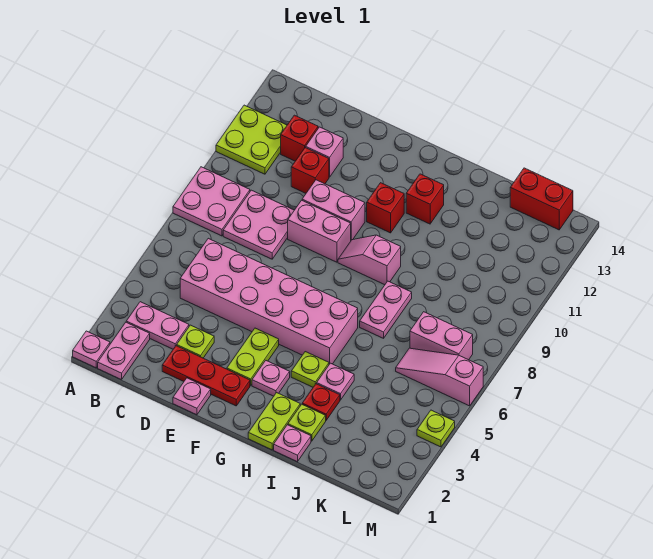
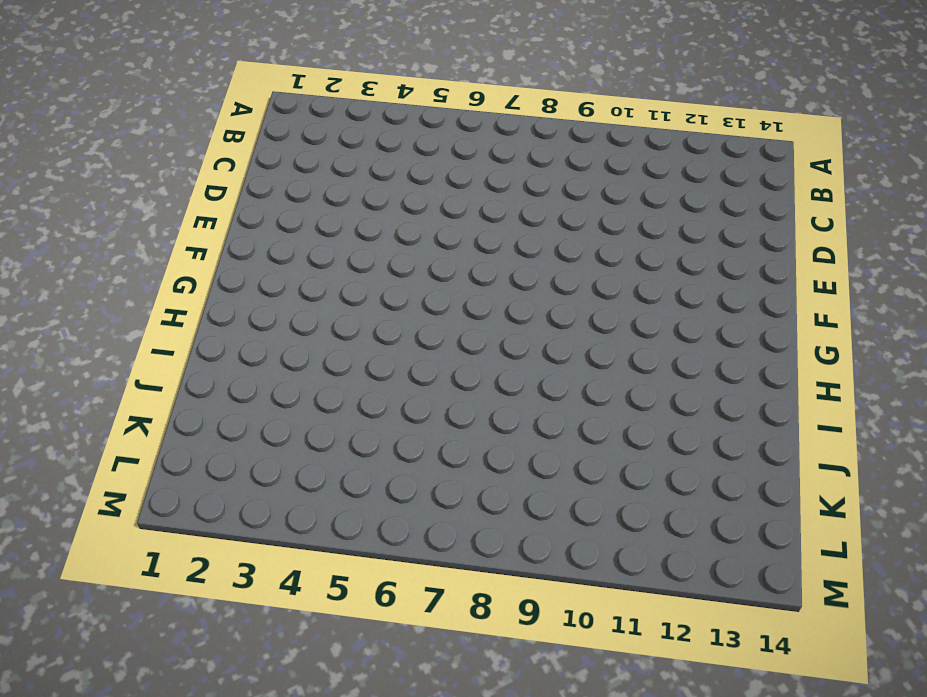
none -> pink plate A1 level 1
none -> pink plate A8:B9 level 1
none -> lime plate A11:B12 level 1
none -> pink plate B1:B2 level 1

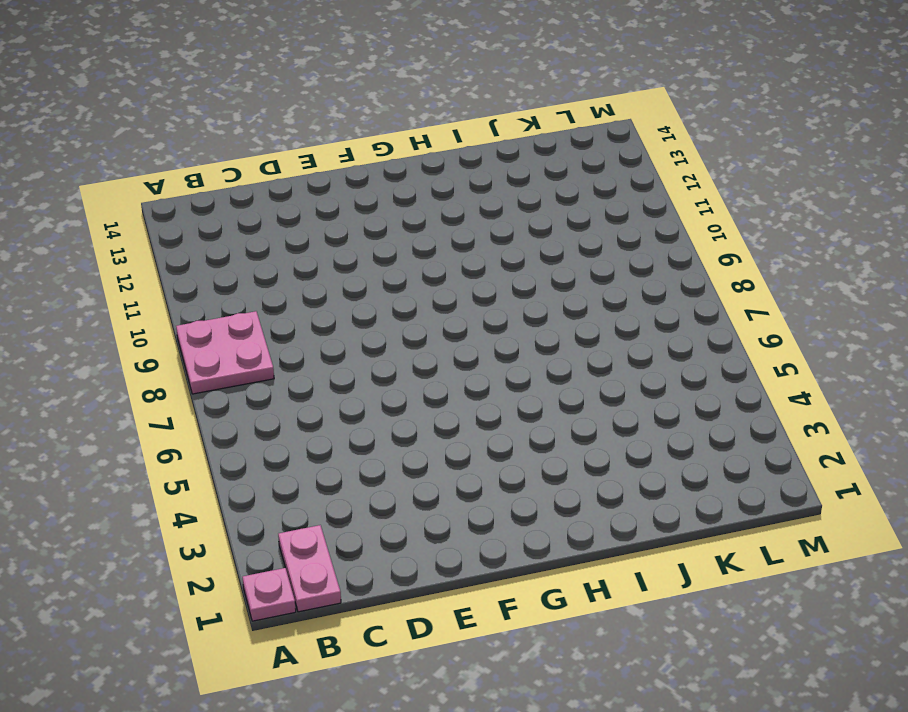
none -> lime plate A11:B12 level 1
none -> pink plate B3:C3 level 1
none -> pink brick C5:H6 level 1
none -> pink plate C8:D9 level 1

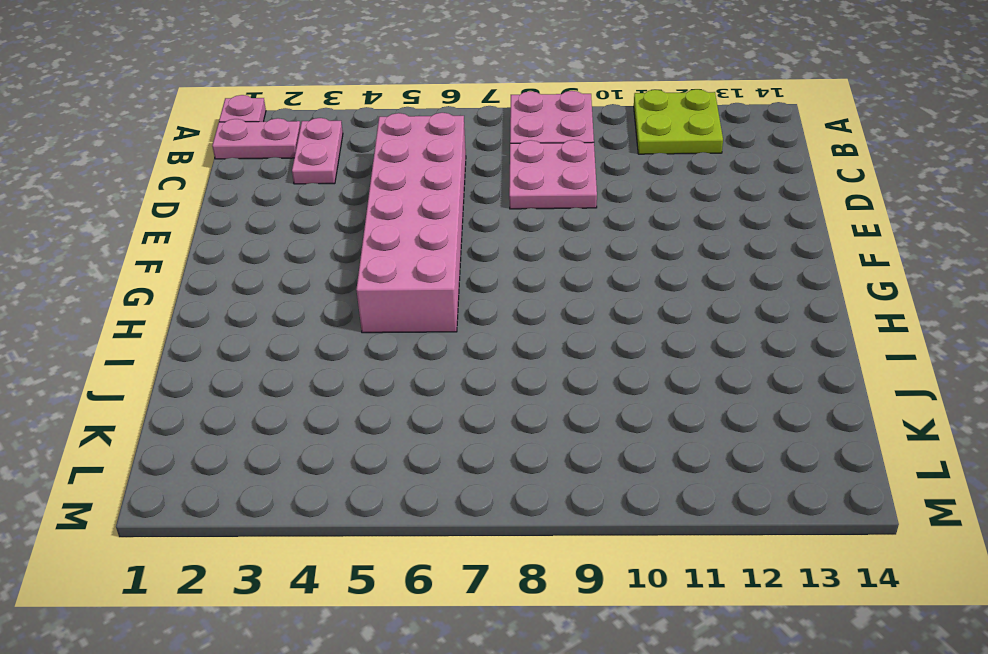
none -> red brick C12 level 1
none -> red plate D2:F2 level 1
none -> lime plate D3 level 1
none -> red brick D11 level 1

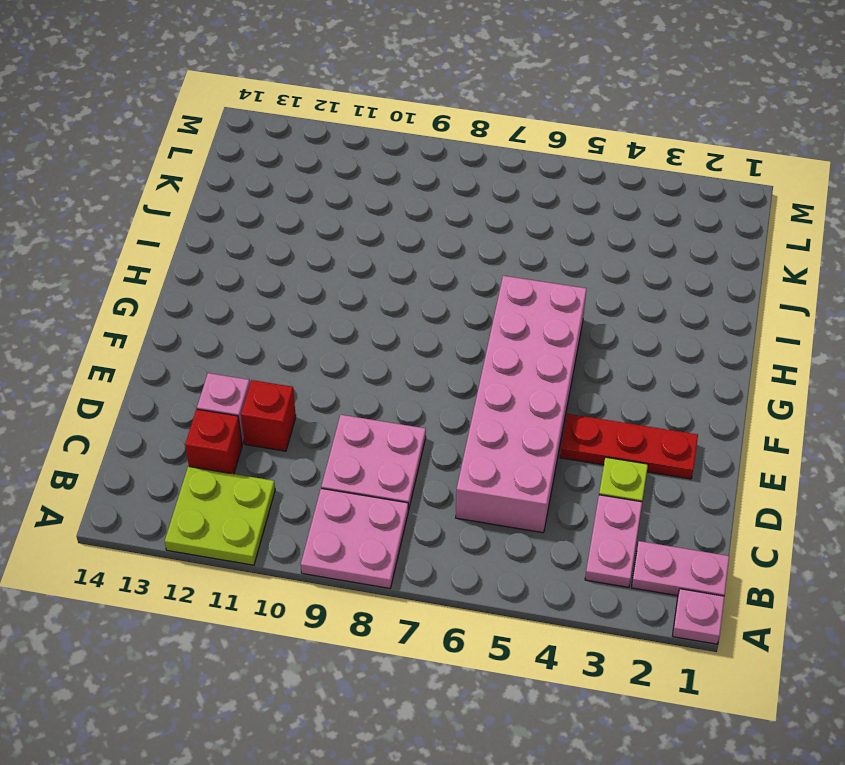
red plate E2:E4 level 1 -> red plate D2:F2 level 1
none -> pink plate E1 level 1
none -> pink brick E9:F9 level 1
none -> pink brick E10:F10 level 1
none -> lime plate F3:F4 level 1

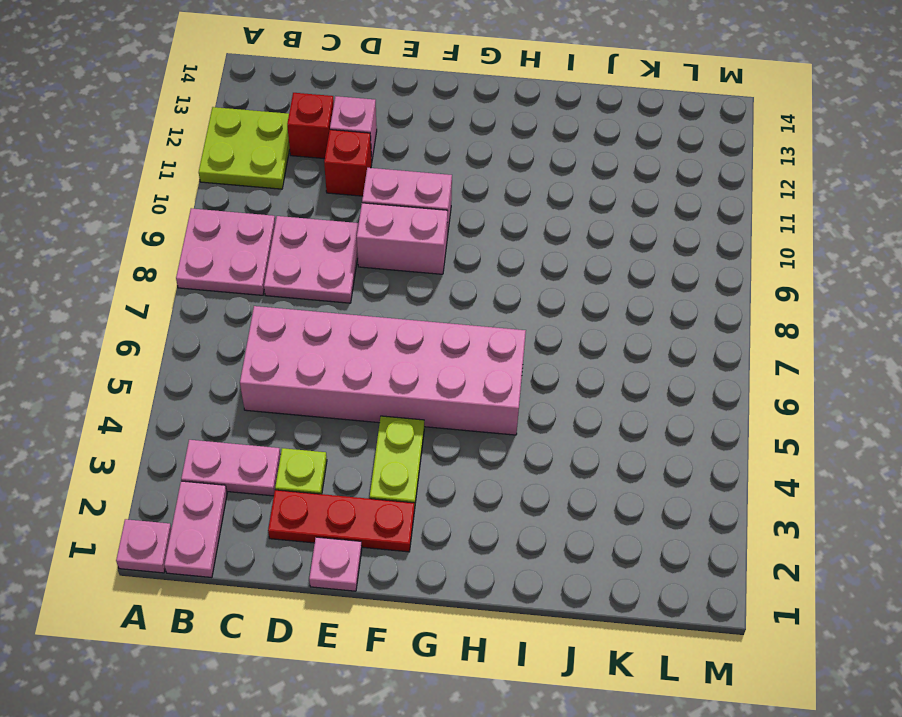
none -> pink plate G3 level 1
none -> pink slope G9:H9 level 1 top H
none -> red brick G11 level 1
none -> lime plate H1:H2 level 1

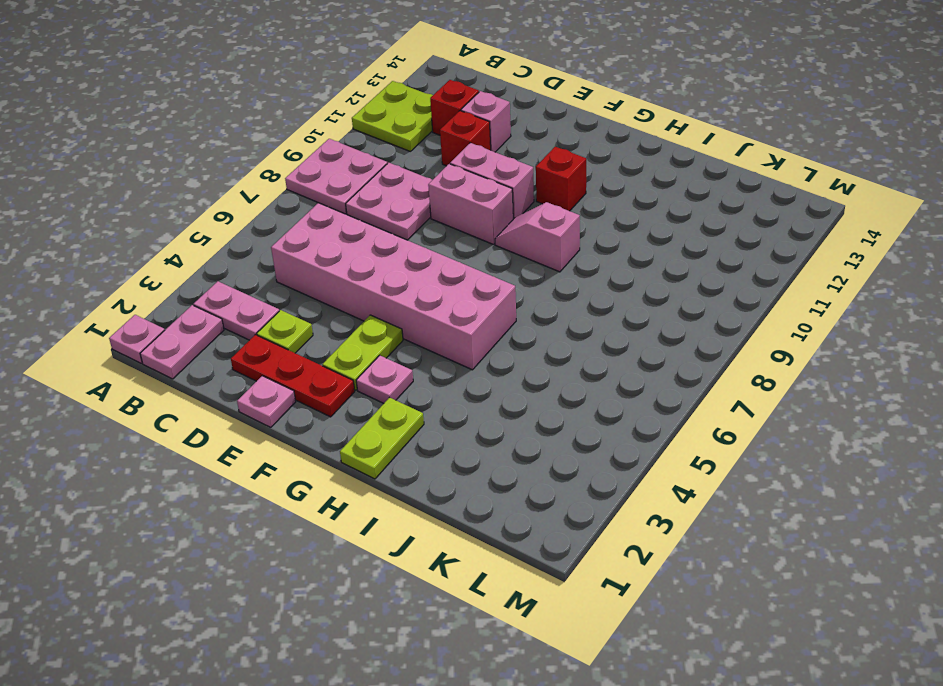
none -> lime plate H4 level 1
none -> red brick H12 level 1
none -> pink plate I1 level 1
none -> lime plate I2 level 1

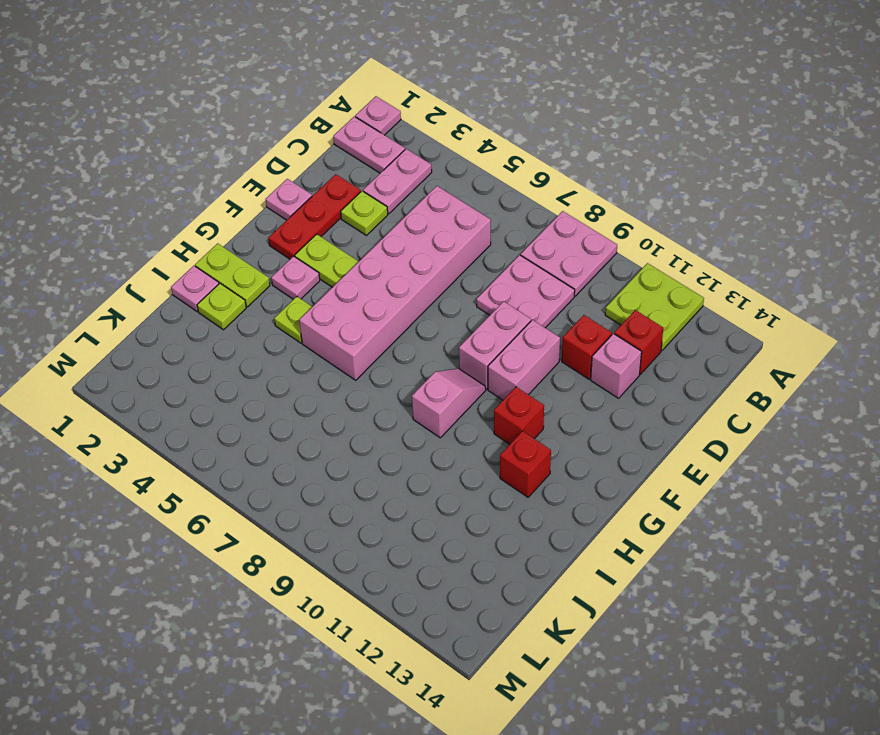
none -> red plate I3 level 1
none -> pink plate I4 level 1
none -> pink plate I7:I8 level 1
none -> pink slope K6:M6 level 1 top M

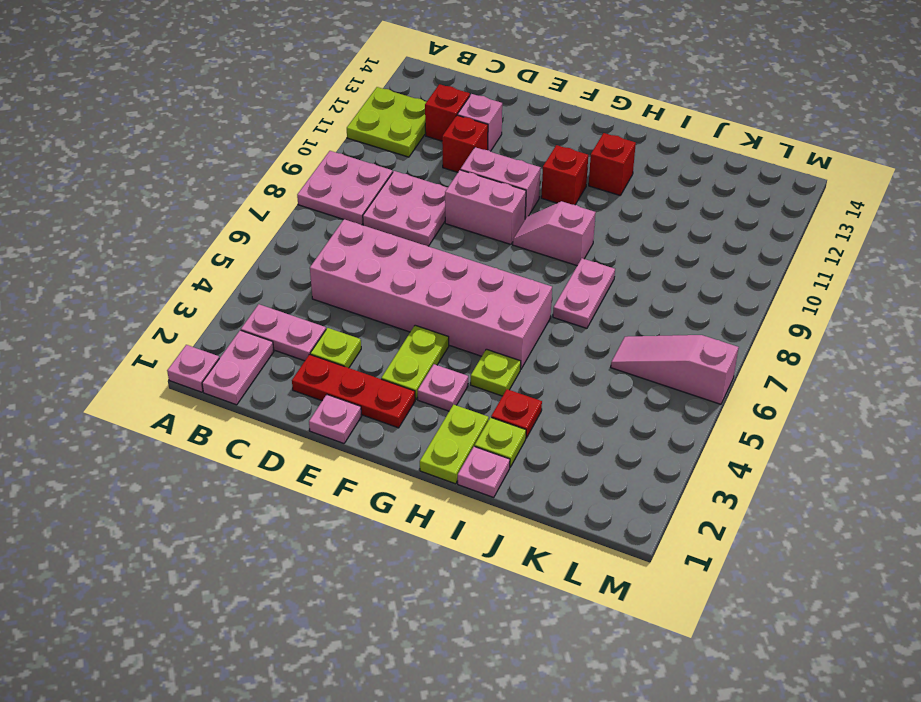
none -> pink plate I4 level 1
none -> pink brick K7:L7 level 1
none -> red brick K14:L14 level 1
none -> lime plate M4 level 1

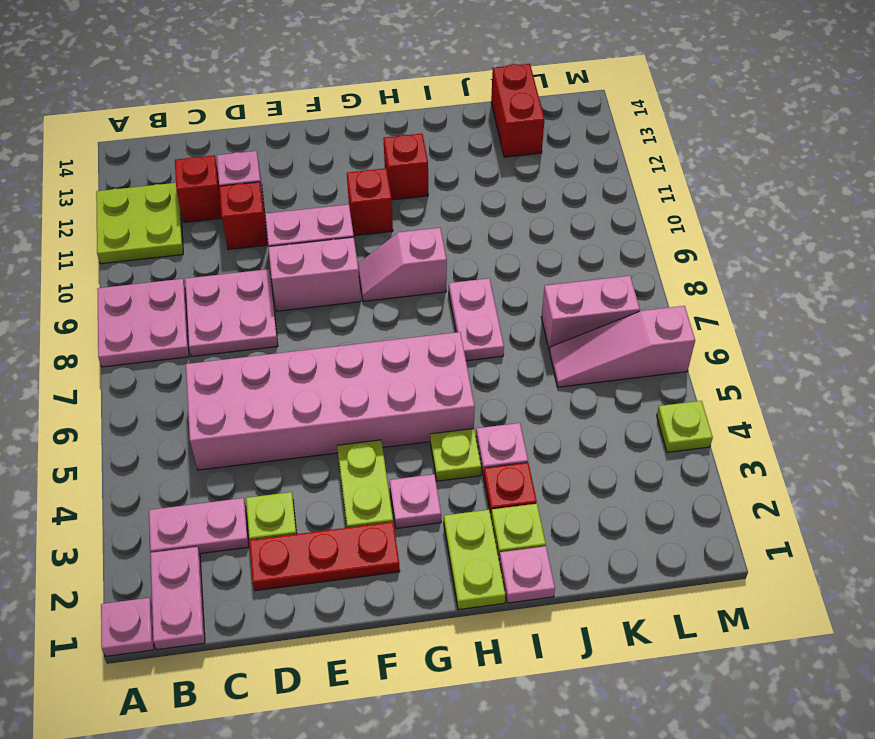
red brick K13:K14 level 1 -> red brick K14:L14 level 1
none -> pink plate E1 level 1

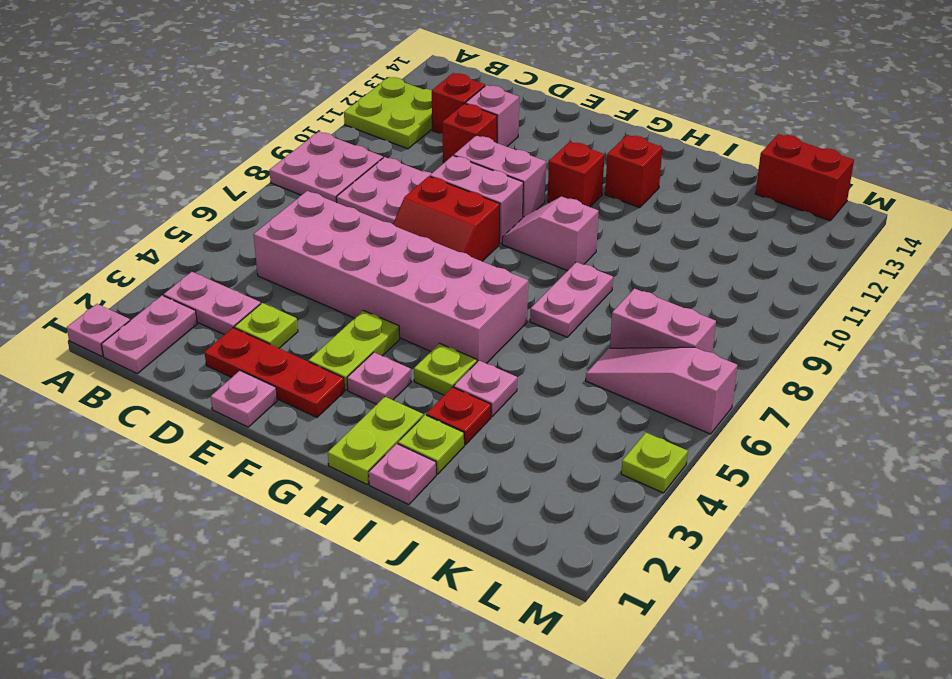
red slope E7:F8 level 1 top 8 -> none

